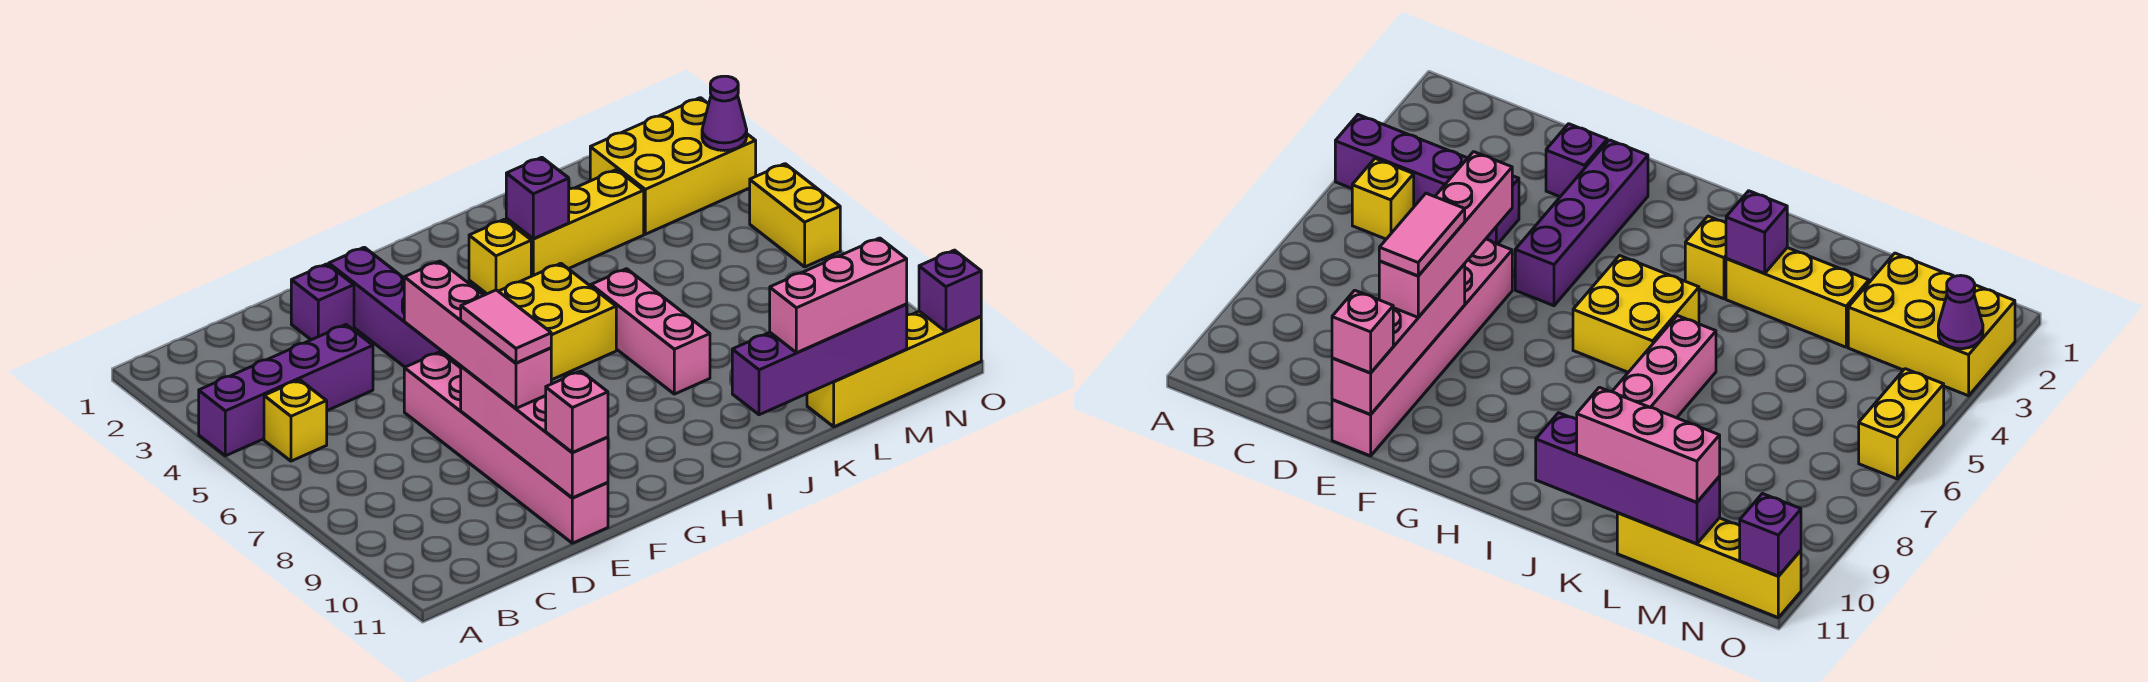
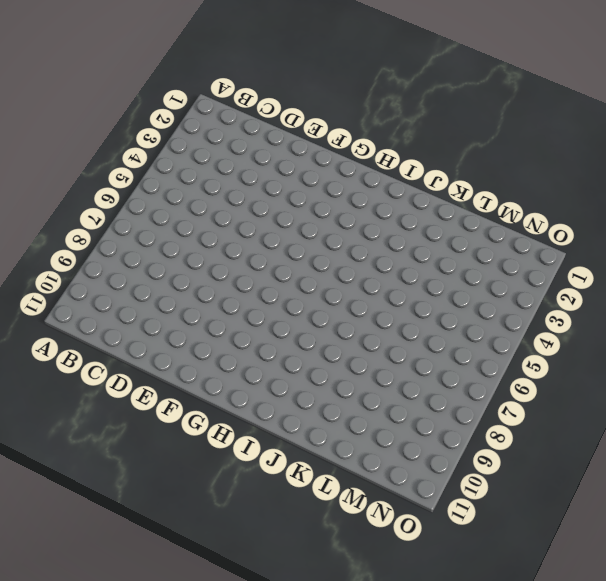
none -> purple brick A4:D4 level 1
none -> yellow brick B5 level 1
none -> purple brick E2 level 1

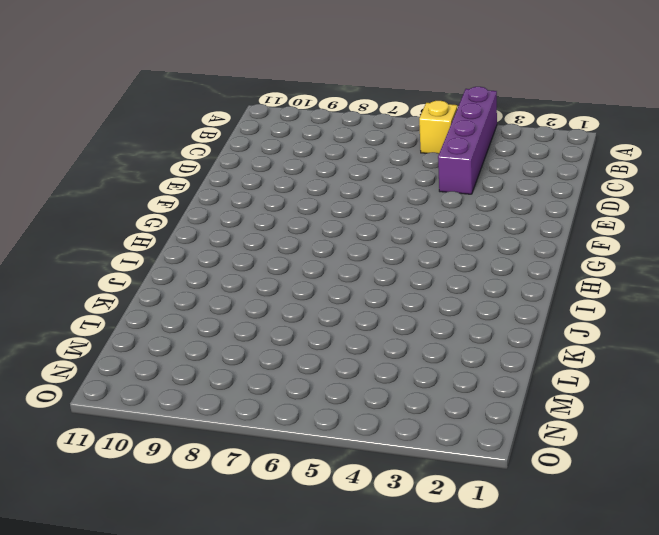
none -> purple brick E2 level 1
none -> pink brick E6:E11 level 1
none -> purple brick F2:F5 level 1

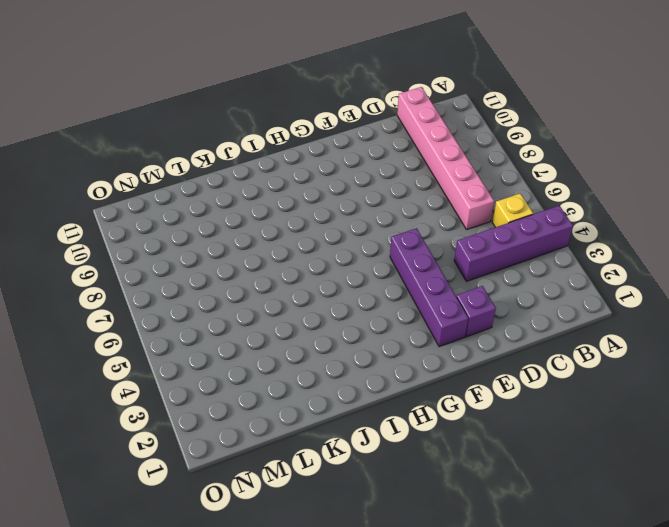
pink brick C6:C11 level 1 -> pink brick E6:E11 level 1
none -> yellow brick H5:I6 level 1
none -> yellow brick I3 level 1
none -> yellow brick J3:L3 level 1

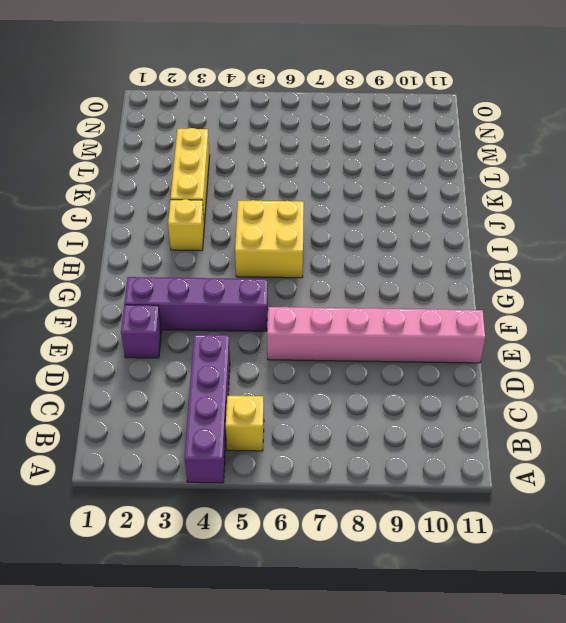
none -> pink brick J6:J8 level 1
none -> yellow brick L11:O11 level 1
none -> yellow brick M2:O3 level 1

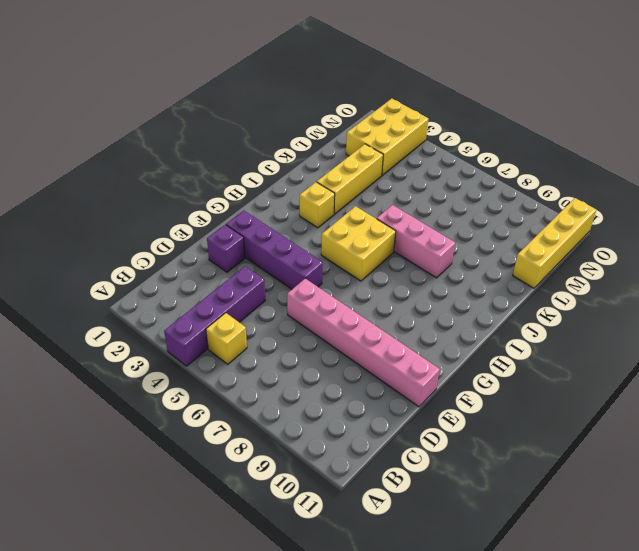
none -> yellow brick O5:O6 level 1
none -> pink brick E8:E11 level 2
none -> purple brick J3 level 2

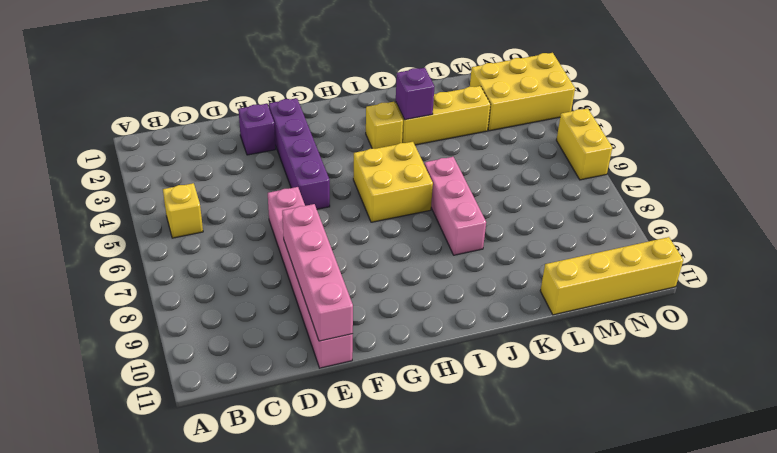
none -> purple brick A4:D4 level 1
none -> purple brick J11:M11 level 2
none -> purple cone O3 level 2

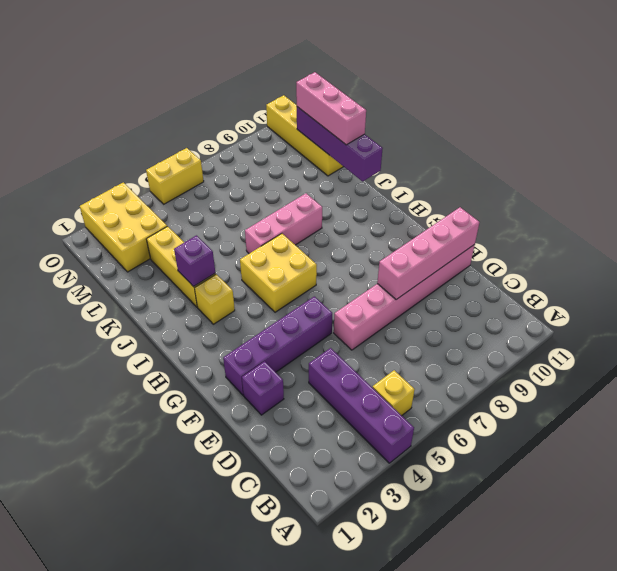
none -> purple cone O3 level 2
none -> purple brick O11 level 2
none -> pink brick E6:E9 level 3

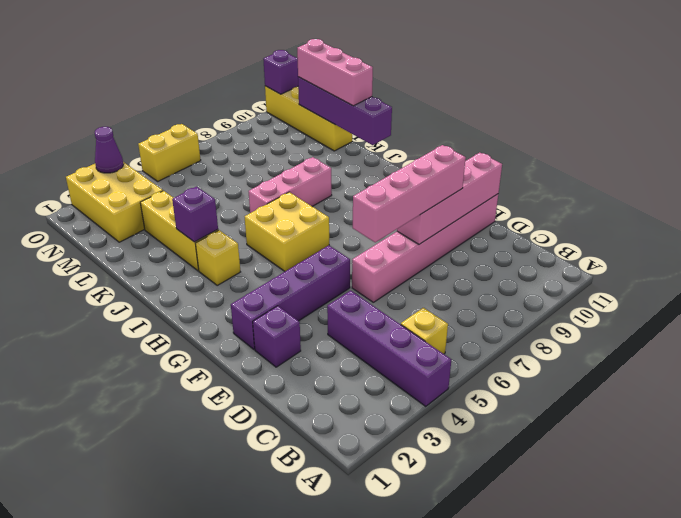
none -> pink brick E11 level 3
none -> pink tile E8:E9 level 4

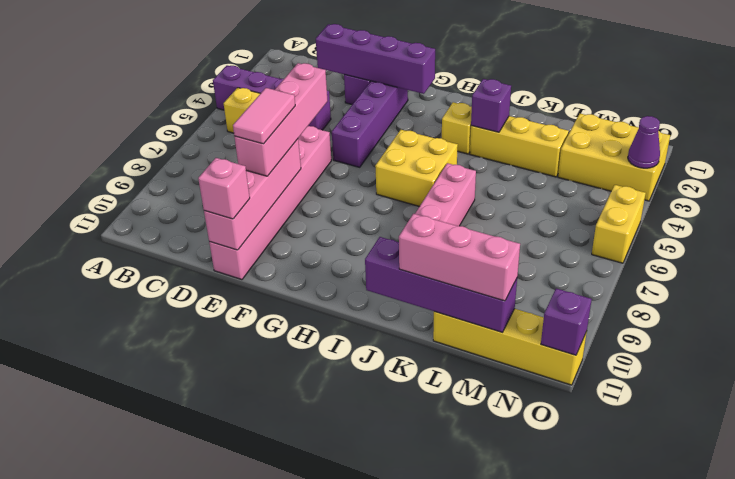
purple brick D2:G2 level 2 -> none

